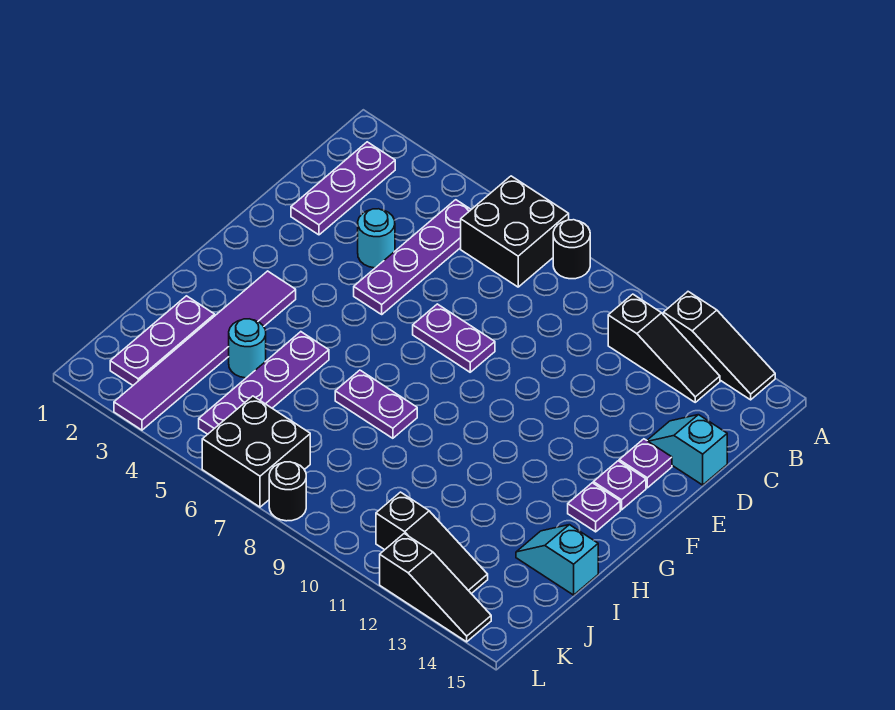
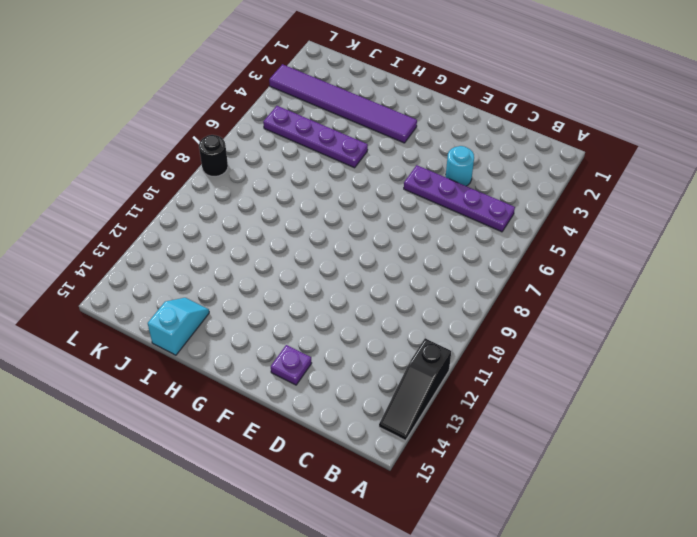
none -> black brick A6:B7 level 1
none -> black round brick A8 level 1
none -> purple plate B2:D2 level 1

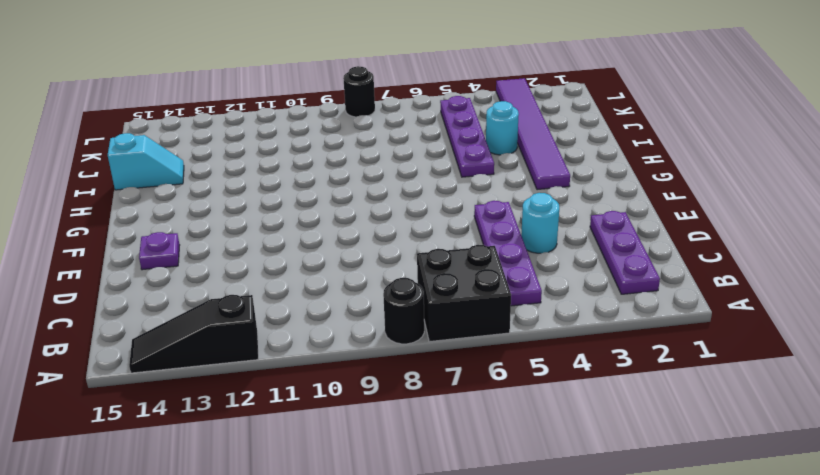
none -> black slope B11:B13 level 1 top 11
none -> cyan slope D14:D15 level 1 top 15
none -> purple plate E7:E8 level 1

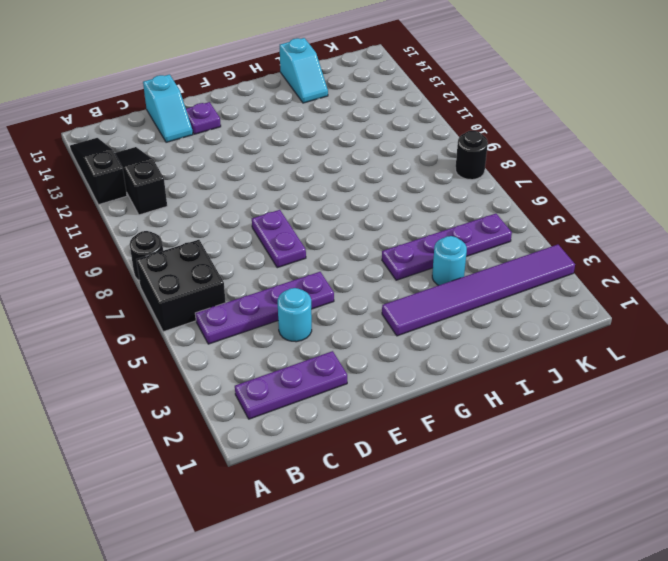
none -> purple plate F14 level 1
none -> purple plate G14 level 1
none -> purple plate H7:H8 level 1

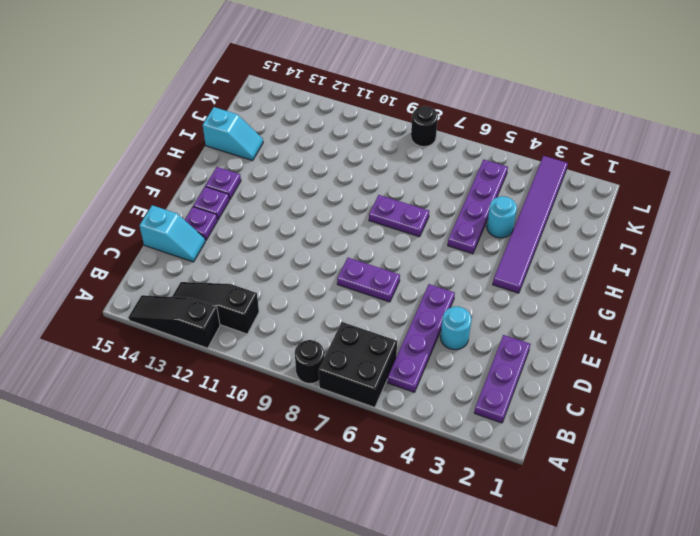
none -> purple plate I2:K2 level 1
none -> black brick K6:L7 level 1
none -> black slope K11:K13 level 1 top 11

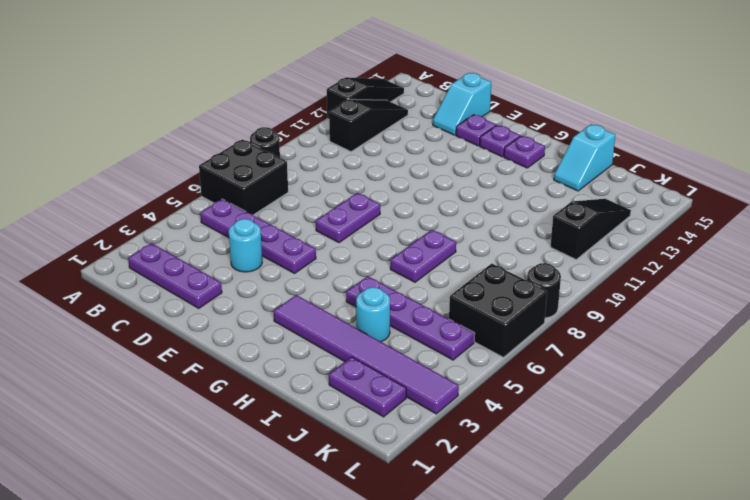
purple plate J2:K2 level 1 -> purple plate I2:K2 level 1
none -> black slope L12:L14 level 1 top 12

